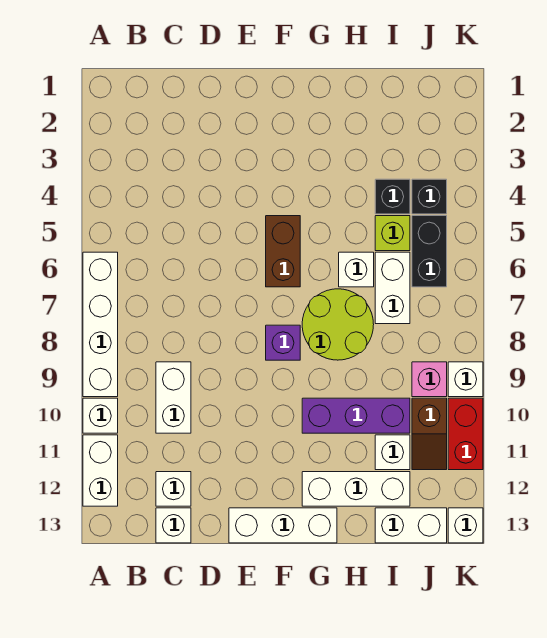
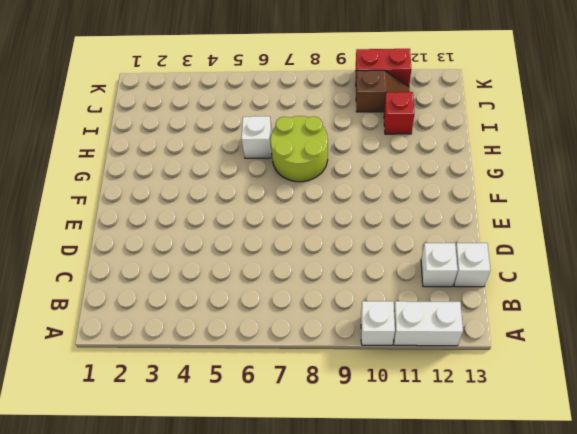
red brick I11 level 1 -> white brick I11 level 1
none -> white brick A6:A9 level 1
none -> white brick C9:C10 level 1
none -> white brick E13:G13 level 1

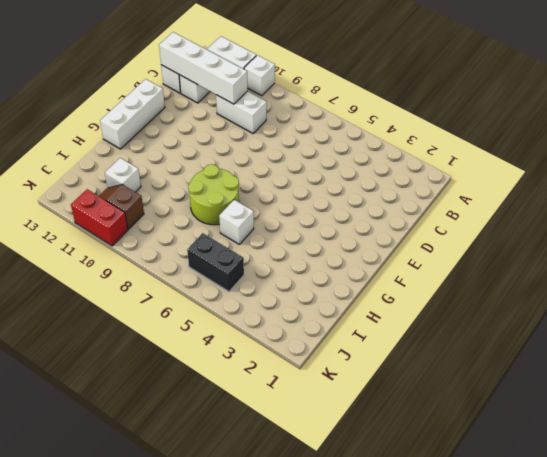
white brick C10:C13 level 2 -> white brick A6:A9 level 1
none -> brown brick F5:F6 level 1
none -> purple brick F8 level 1
none -> purple brick G10:I10 level 1

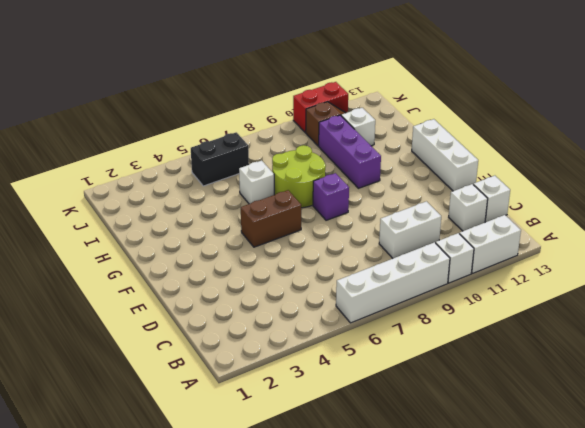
none -> white brick G12:I12 level 1
none -> black brick I4 level 1
none -> lime brick I5 level 1

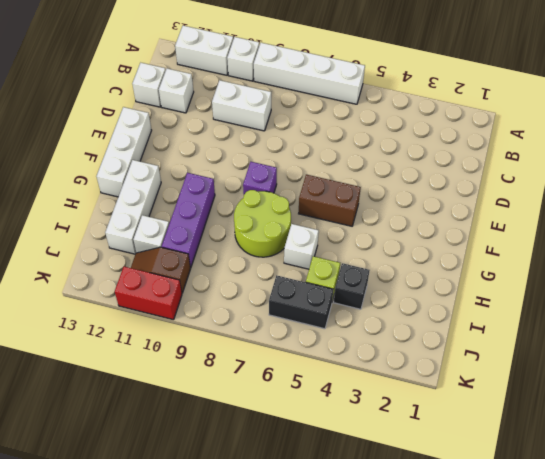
none -> white brick I6:I7 level 1
none -> white brick I13:J13 level 1
none -> black brick J4 level 1

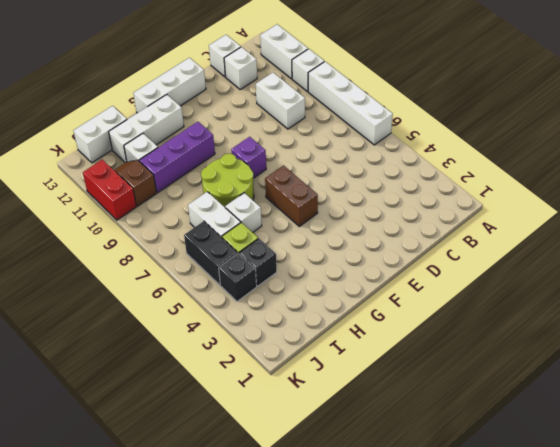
none -> pink brick J9 level 1
none -> white brick K9 level 1
none -> white brick K13 level 1

